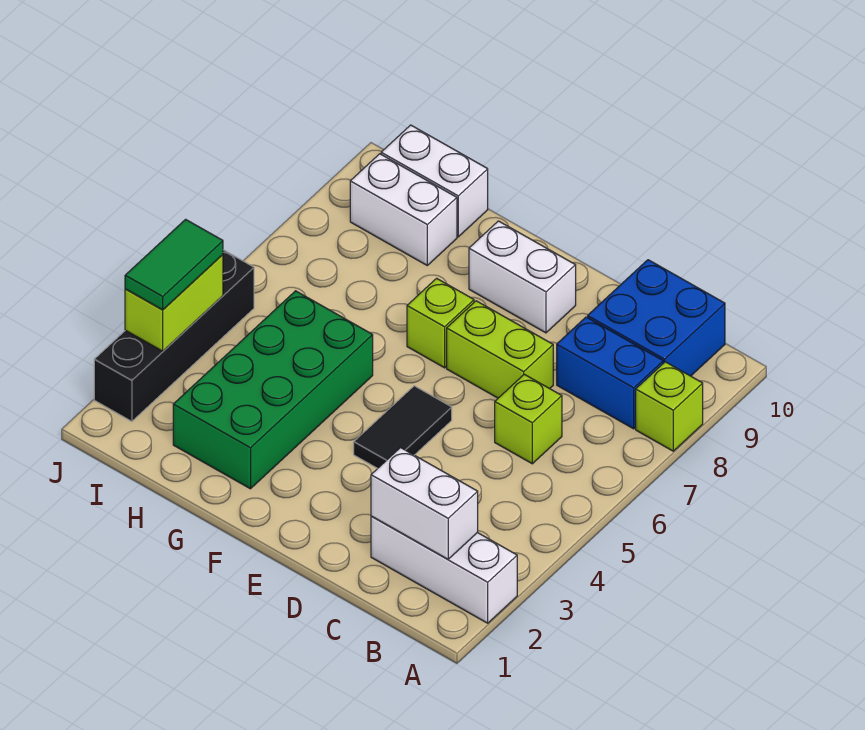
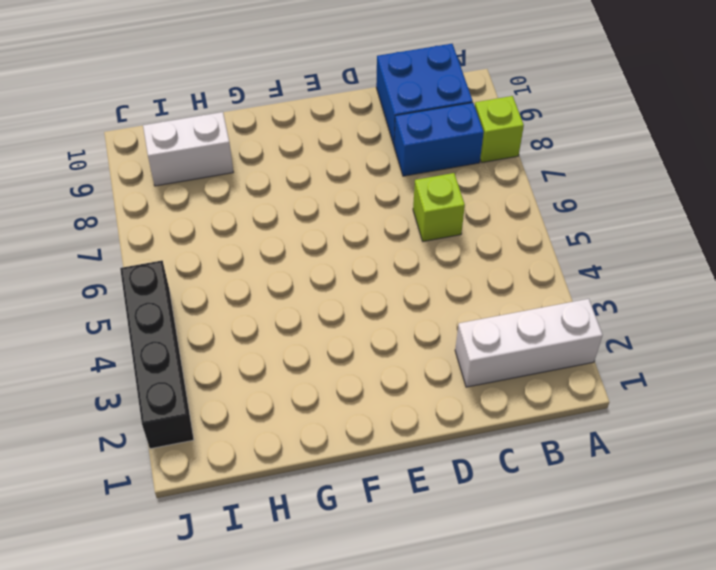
none -> lime brick D7:E7 level 1
none -> black tile E4:E5 level 1
none -> white brick E9:F9 level 1

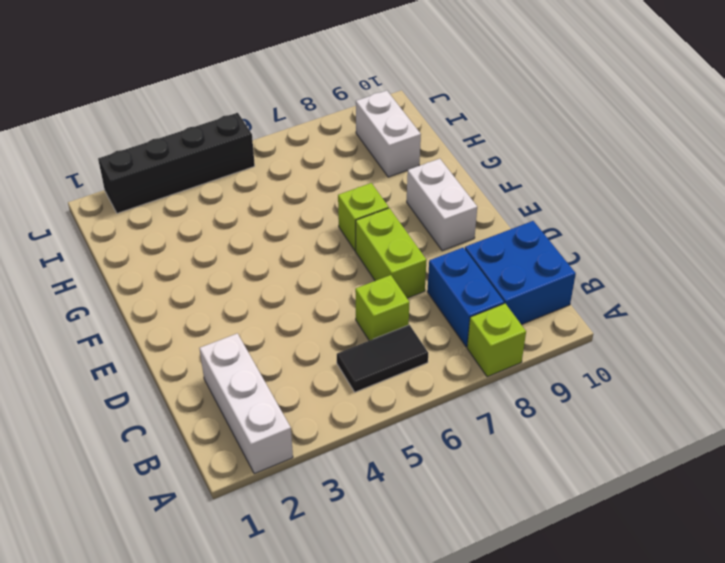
black tile B5:B6 level 1 -> black tile E4:E5 level 1
none -> green brick G2:H5 level 1
none -> white brick H10:I10 level 1
none -> white brick B2:C2 level 2

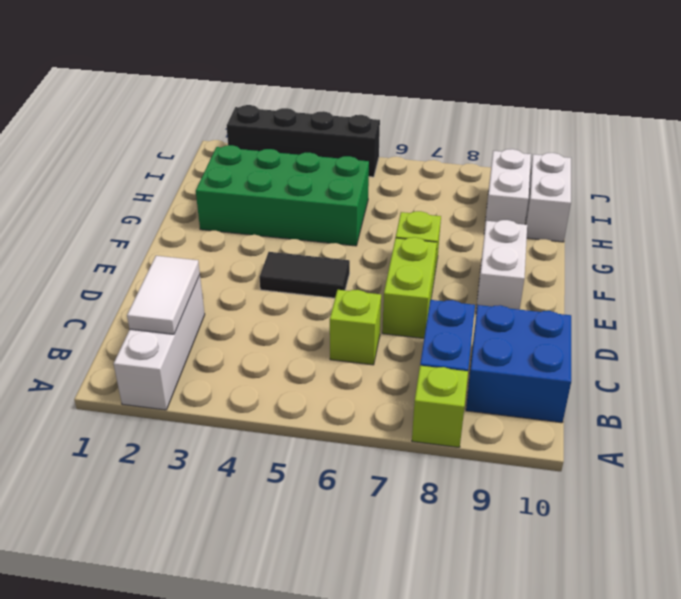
white tile B2:C2 level 2 -> white brick B2:C2 level 2
none -> lime brick J3:J4 level 2
none -> green tile J3:J4 level 3

